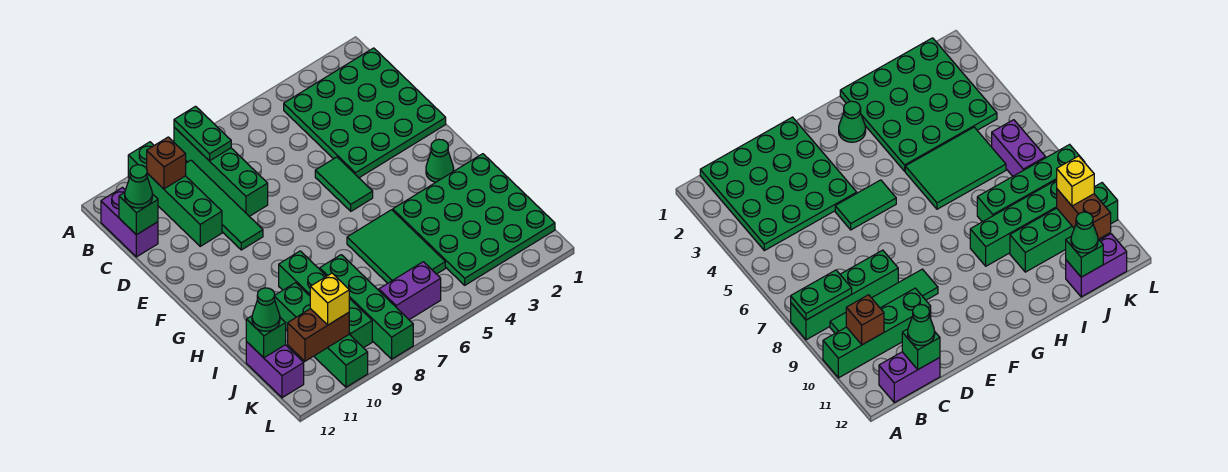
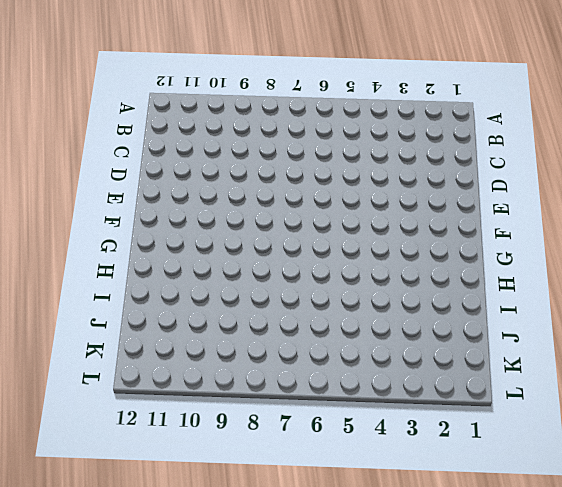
none -> green brick A8:D8 level 1
none -> green brick A10:D10 level 1
none -> green plate B1:E4 level 1

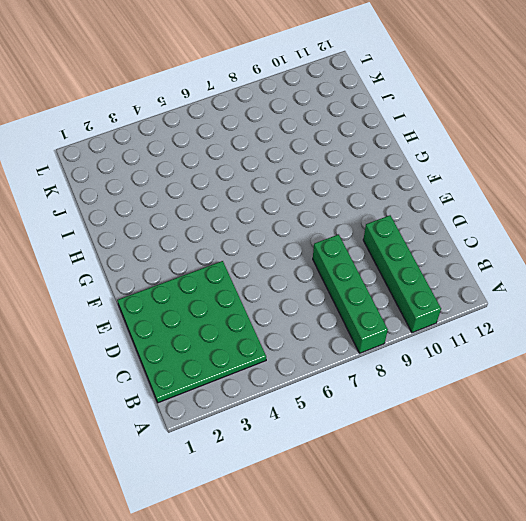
none -> green tile B9:E9 level 1
none -> purple brick B12:C12 level 1
none -> green tile E5:F5 level 1

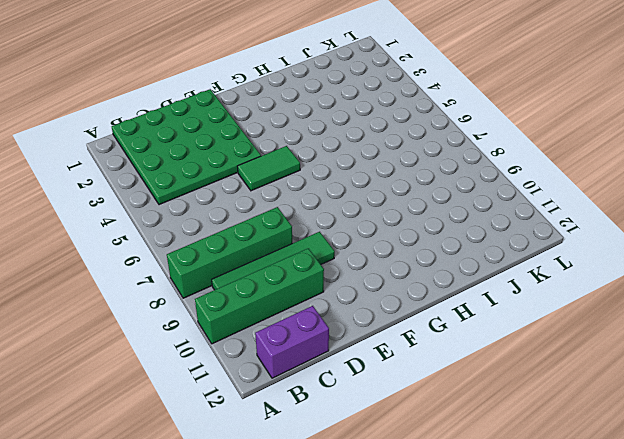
none -> green cone G2 level 1
none -> green plate H1:K4 level 1
none -> green tile H5:J6 level 1

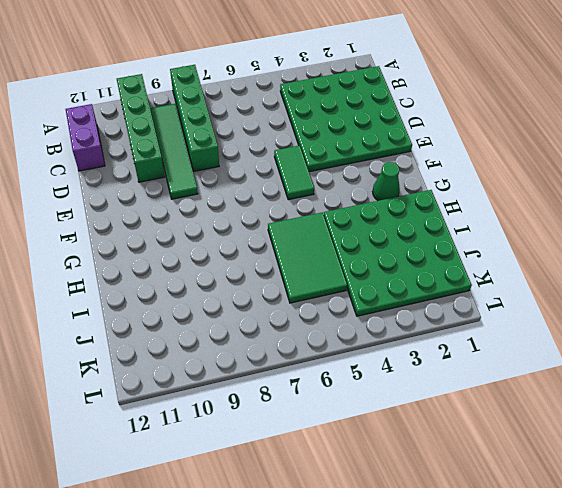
none -> green brick H9:K9 level 1
none -> green brick I8:L8 level 1
none -> green brick I10:L10 level 1

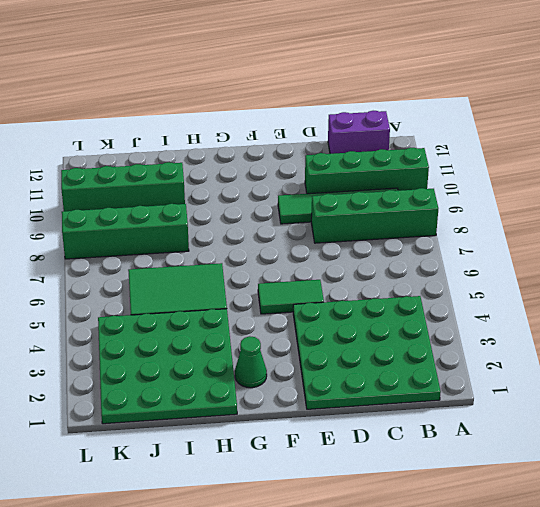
none -> green brick H9:K9 level 1
none -> purple brick J12:K12 level 1
none -> purple brick K6:K7 level 1

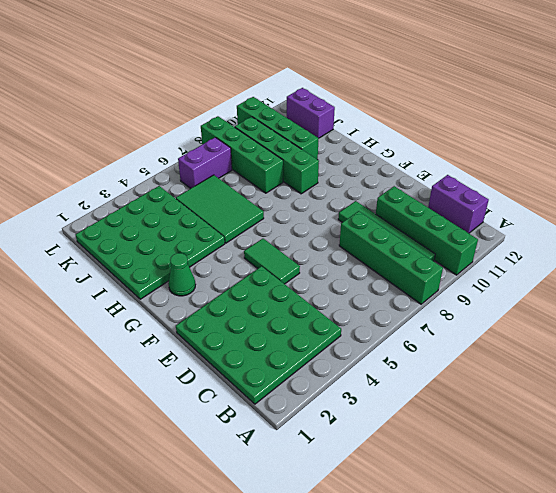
none -> green plate A8:B8 level 2
none -> brown brick B10 level 2
none -> green brick C12 level 2

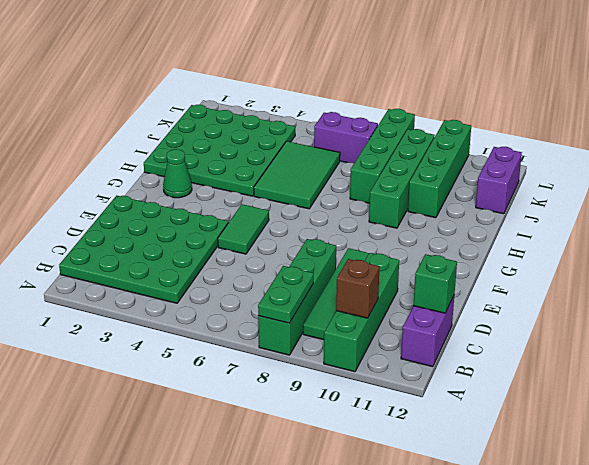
none -> green brick J12 level 2
none -> brown brick K10:K11 level 2
none -> green cone C12 level 3

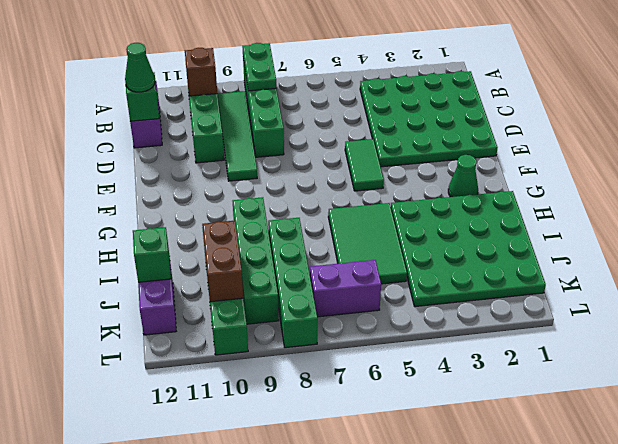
brown brick J10:K10 level 2 -> brown brick K10:K11 level 2
none -> green cone J12 level 3
none -> yellow brick K10 level 3

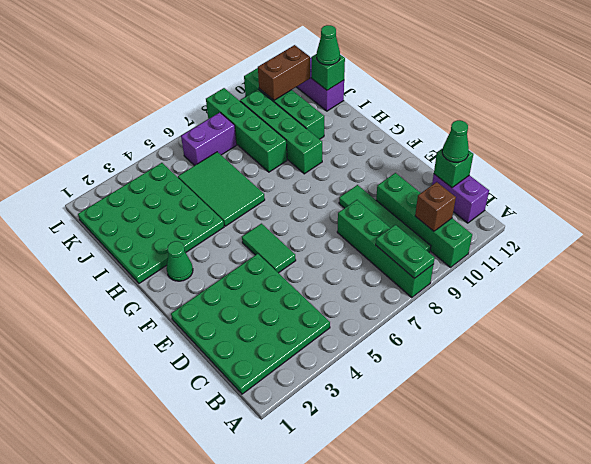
none -> yellow brick K10 level 3

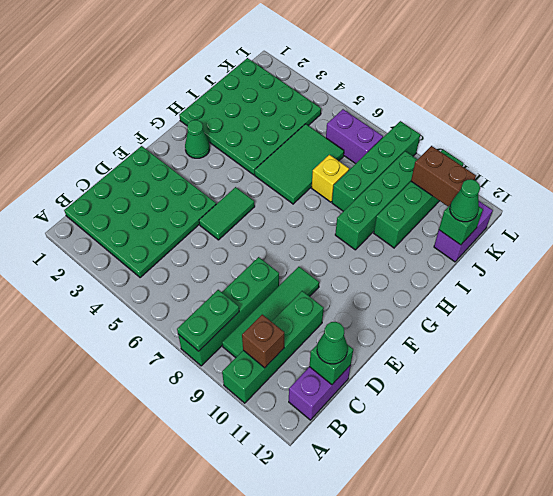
yellow brick I7 level 1 -> yellow brick K10 level 3

